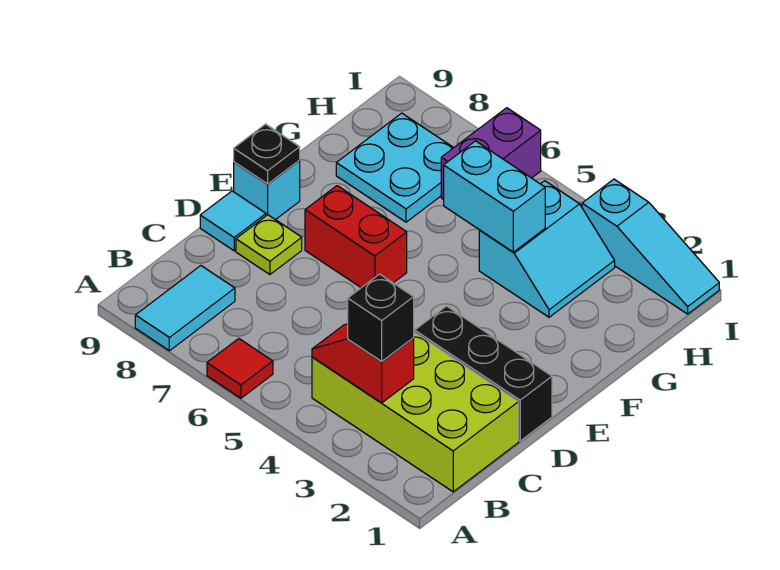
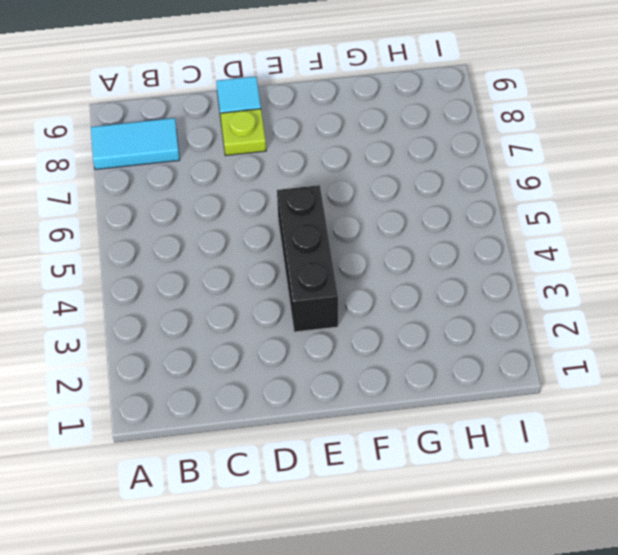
black brick E3:E5 level 1 -> black brick D1:D3 level 1
none -> red tile A6 level 1
none -> lime brick B1:C4 level 1
none -> red brick E6:E7 level 1

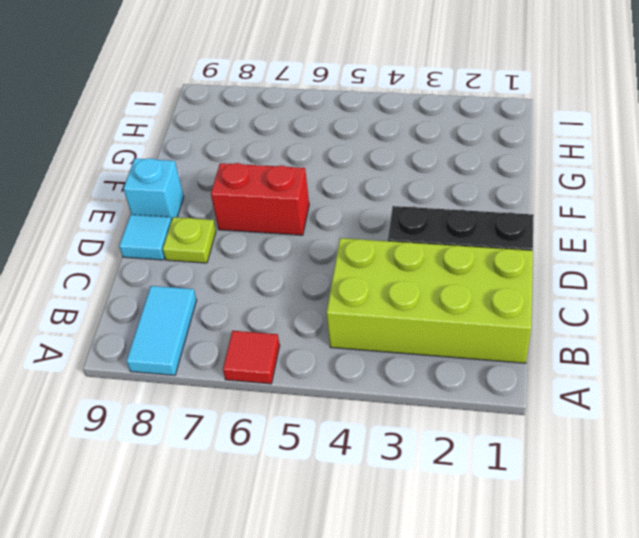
none -> cyan slope G3:H4 level 1 top 4
none -> cyan plate G7:H8 level 1
none -> purple brick H6:I6 level 1

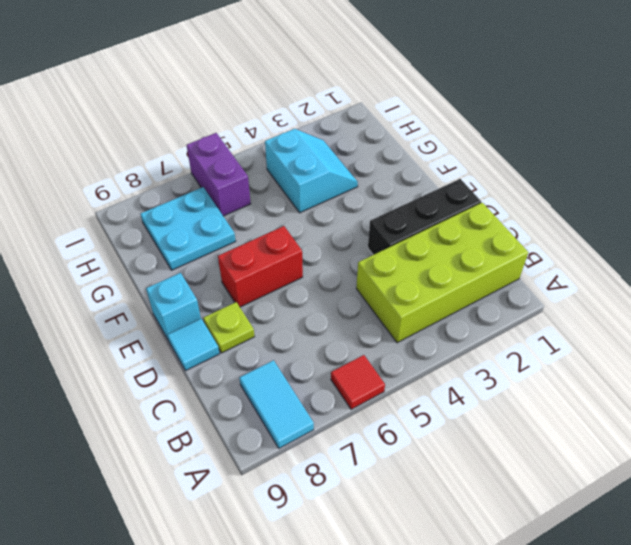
none -> cyan slope I1:I3 level 1 top 3
none -> red slope B3:B4 level 2 top 3
none -> black plate E9 level 2

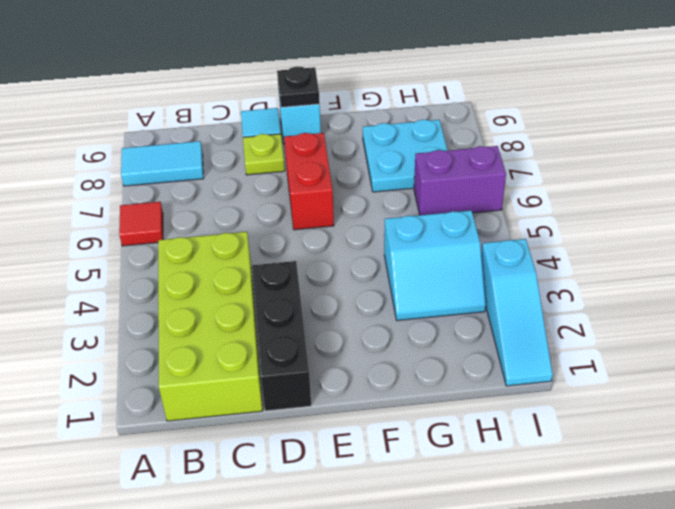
none -> red slope B3:B4 level 2 top 3
none -> cyan brick G4:G5 level 2
none -> black brick B3 level 3

